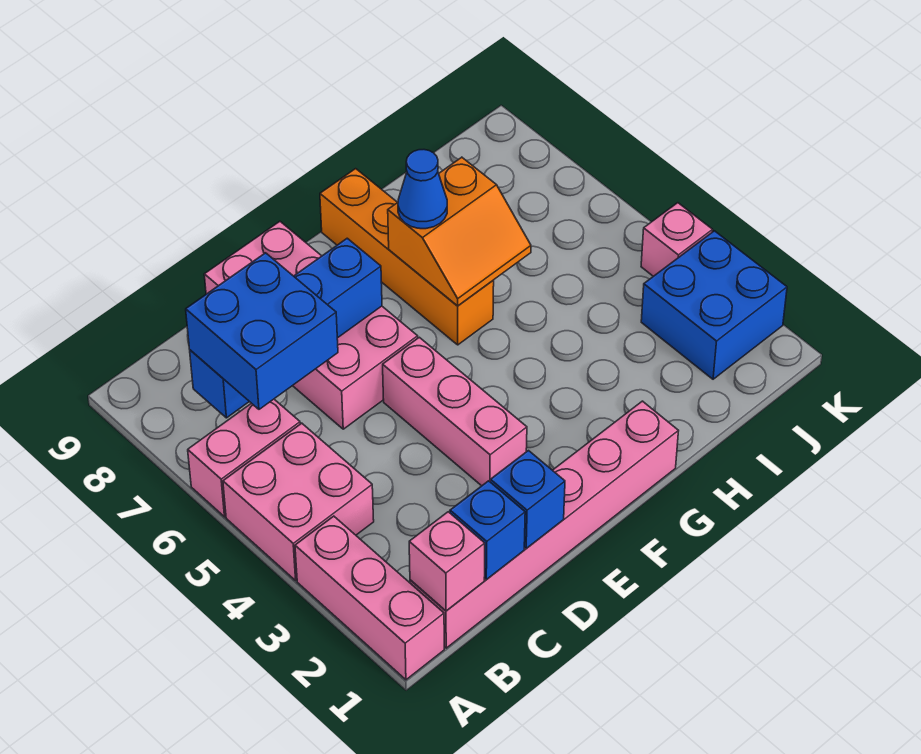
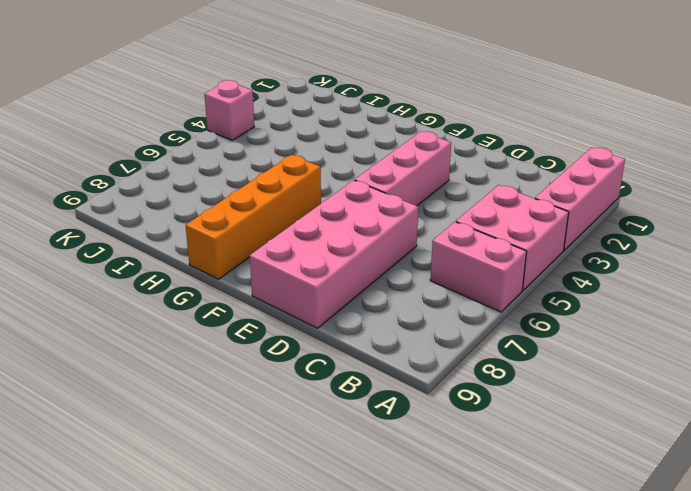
none -> pink brick B1:G1 level 1
none -> blue brick J2:K3 level 1
none -> pink brick B1 level 2

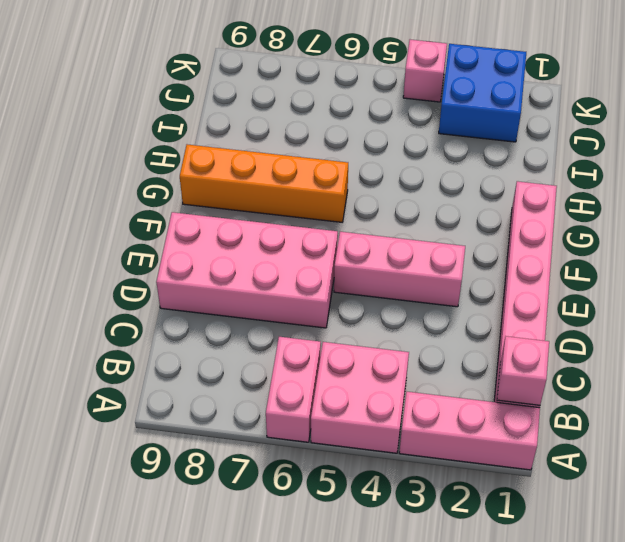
none -> blue brick B7:E7 level 2
none -> blue brick C1 level 2
none -> blue brick D1 level 2

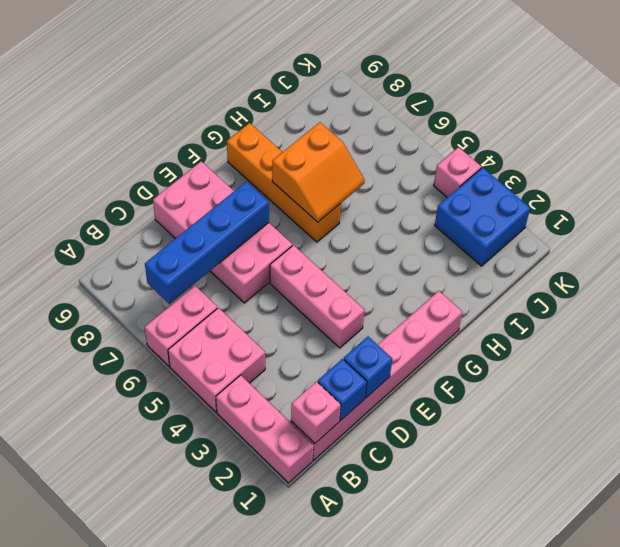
none -> blue brick B6:C7 level 3
none -> blue cone G7 level 3

